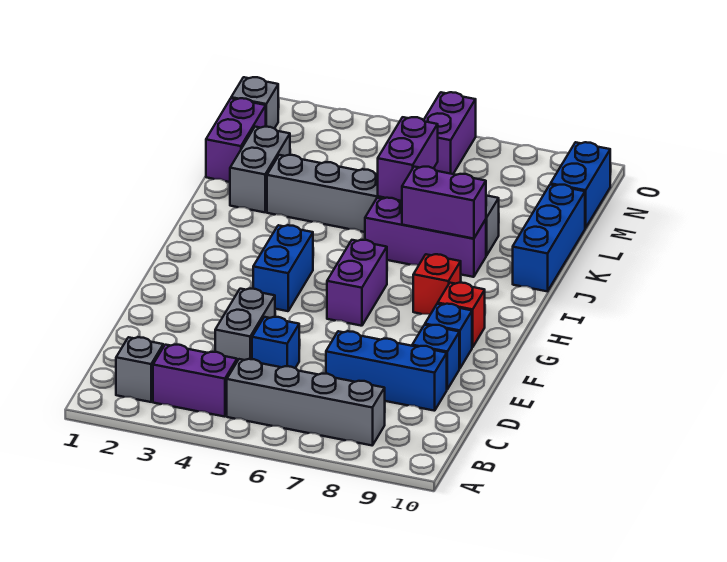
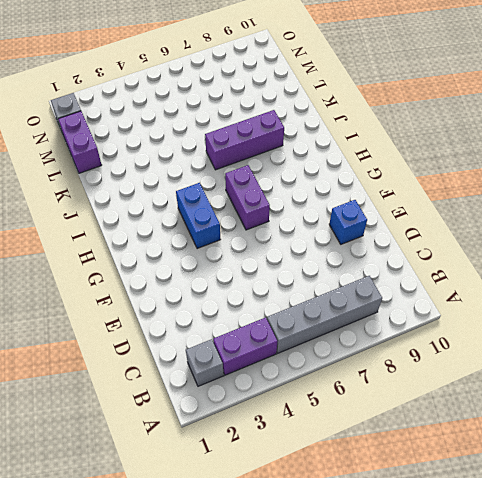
none -> grey brick D4:E4 level 1
none -> blue brick D5 level 1
none -> blue brick D7:D9 level 1

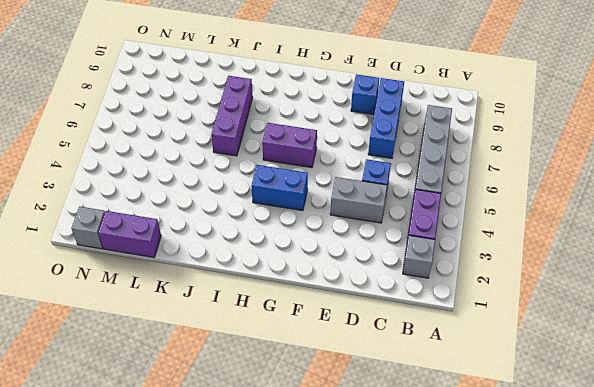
none -> blue brick F9 level 1
none -> red brick G9 level 1
none -> red brick H8 level 1

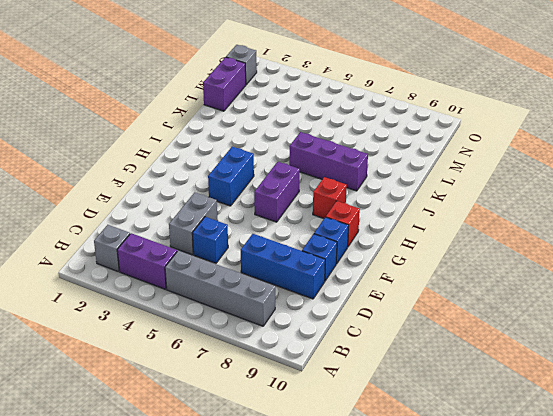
none -> blue brick J10:L10 level 1
none -> grey brick K2:L2 level 1
none -> grey brick K3:K8 level 1

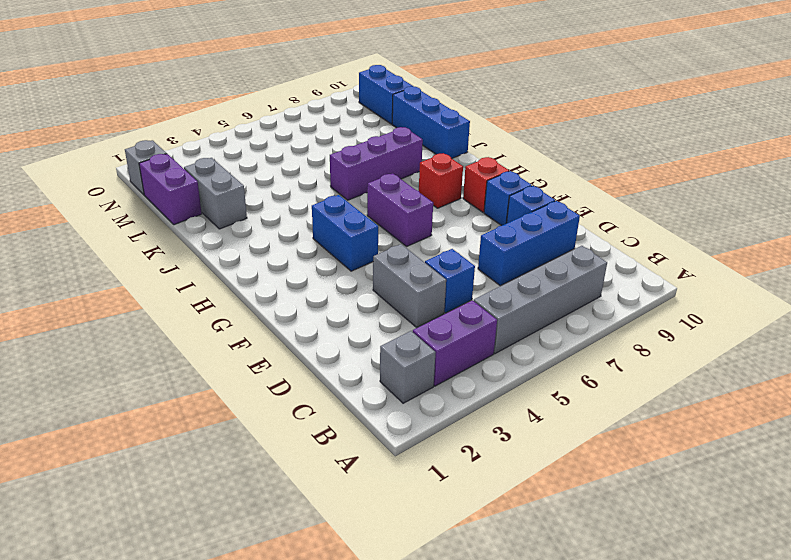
none -> grey brick K3:K8 level 1
none -> purple brick N6:O6 level 1
none -> purple brick J7:J8 level 2

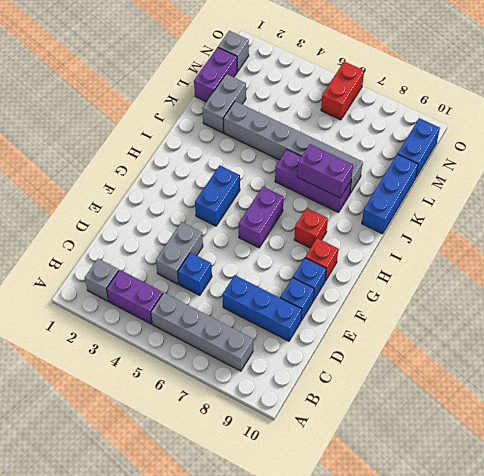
red brick N6:O6 level 1 -> purple brick N6:O6 level 1
none -> purple brick K6:L6 level 2

